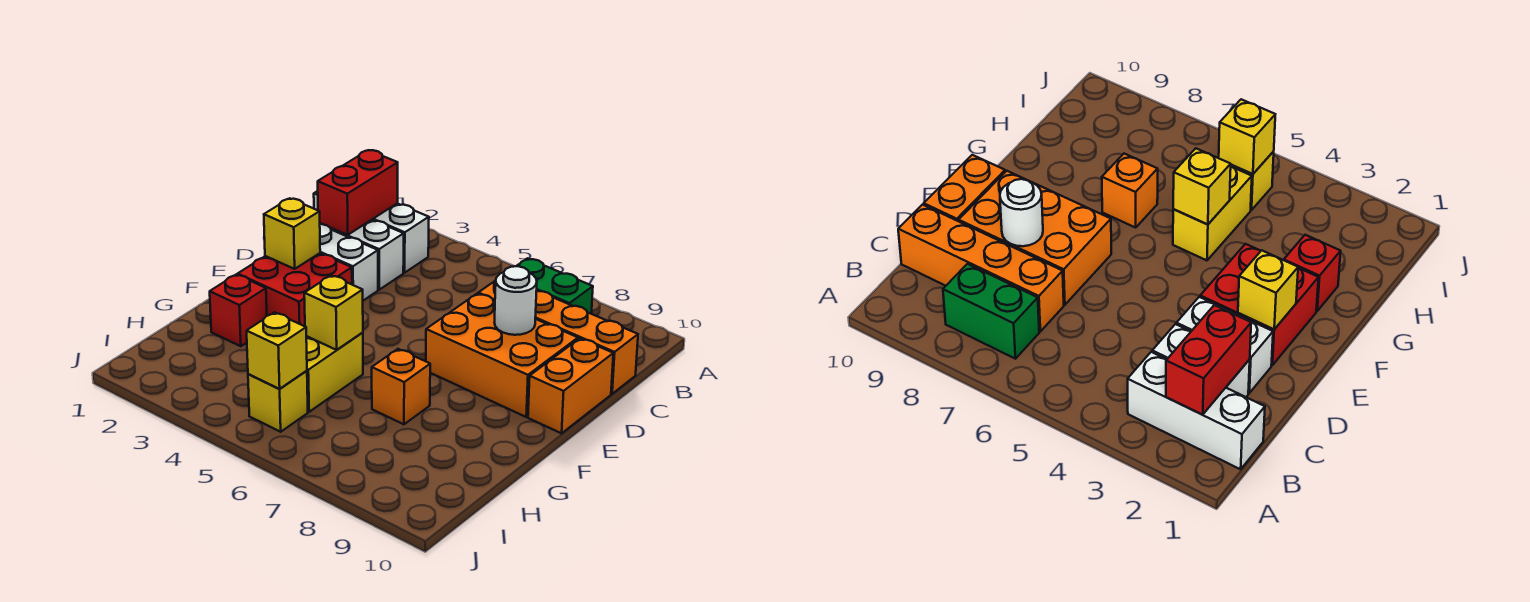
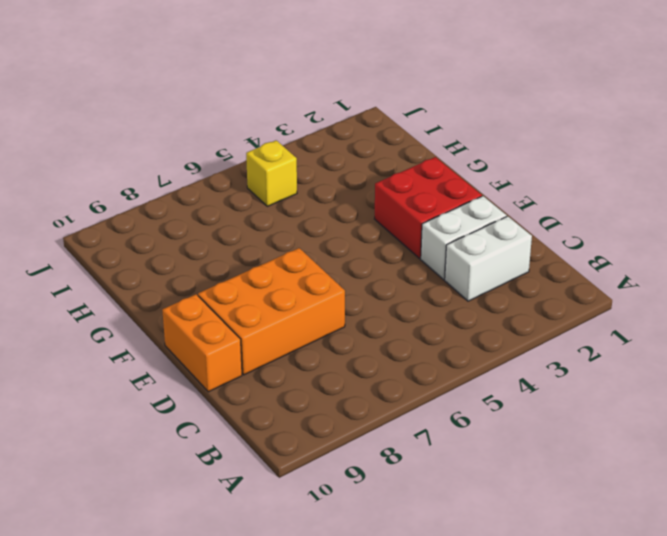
none -> white brick B1:B3 level 1
none -> green brick B7:B8 level 1
none -> orange brick C7:C10 level 1

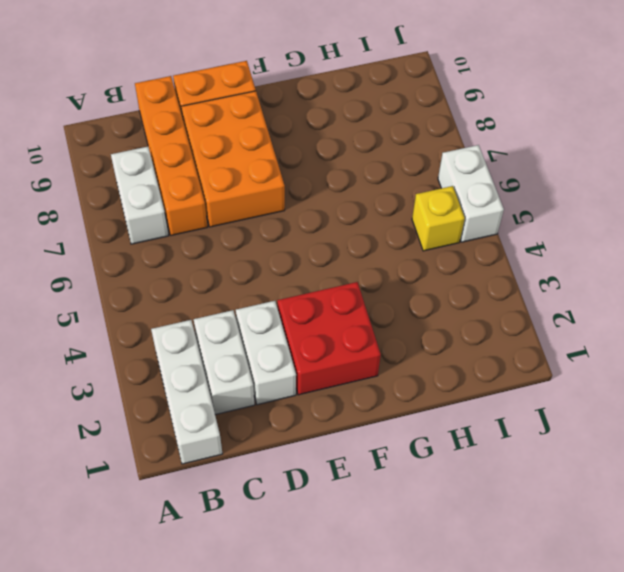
white brick B7:B8 level 1 -> green brick B7:B8 level 1
white brick J5:J6 level 1 -> none
none -> red brick G2 level 1
none -> yellow brick G5:H5 level 1
none -> orange brick G7 level 1

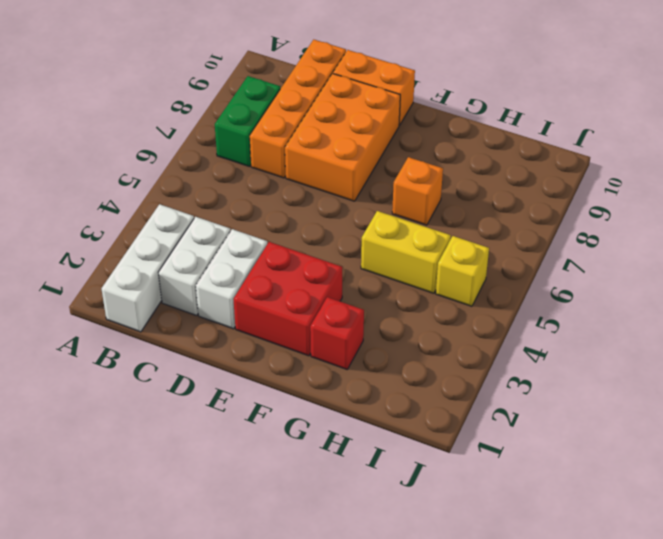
none -> red brick B2:C2 level 2
none -> white round brick D8 level 2
none -> yellow brick E2 level 2

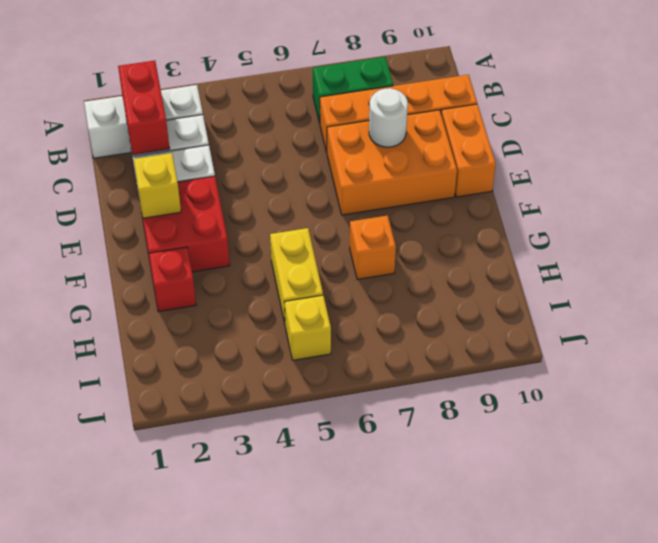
none -> yellow brick G5 level 2
none -> yellow brick I5 level 2

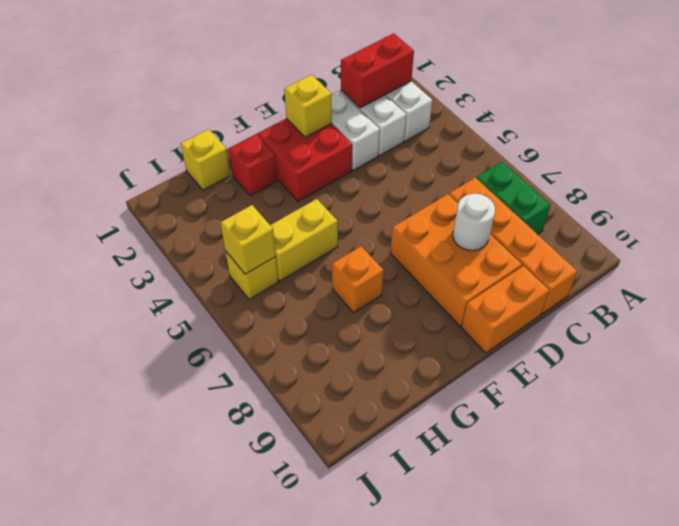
yellow brick H1 level 1 -> yellow brick G5 level 2

